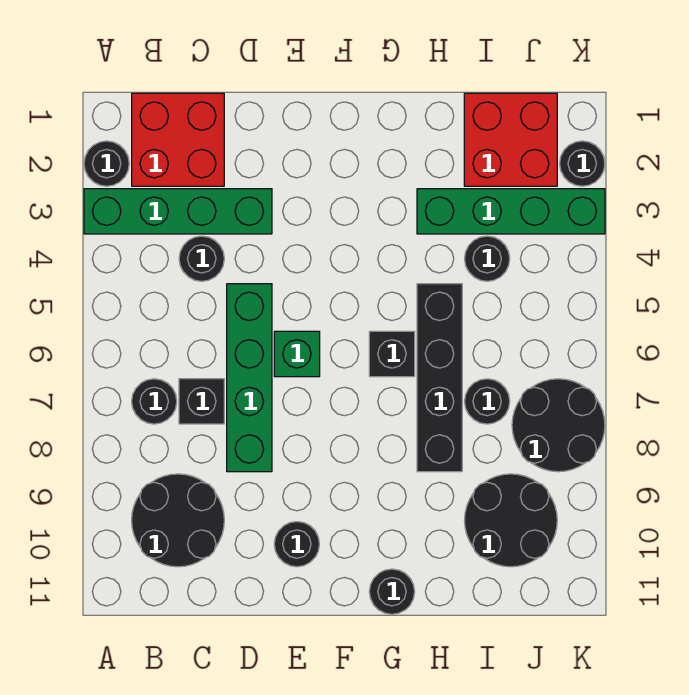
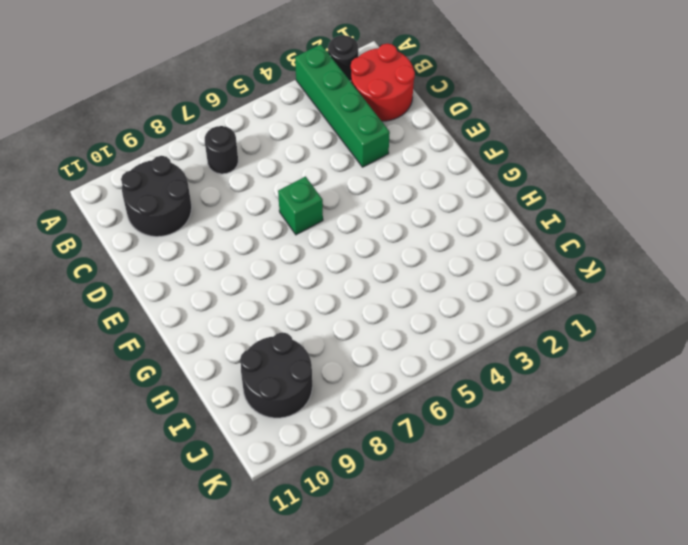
red round brick B1:C2 level 1 -> red brick B1:C2 level 1
none -> black round brick C4 level 1
none -> black brick C7 level 1
none -> green brick D5:D8 level 1

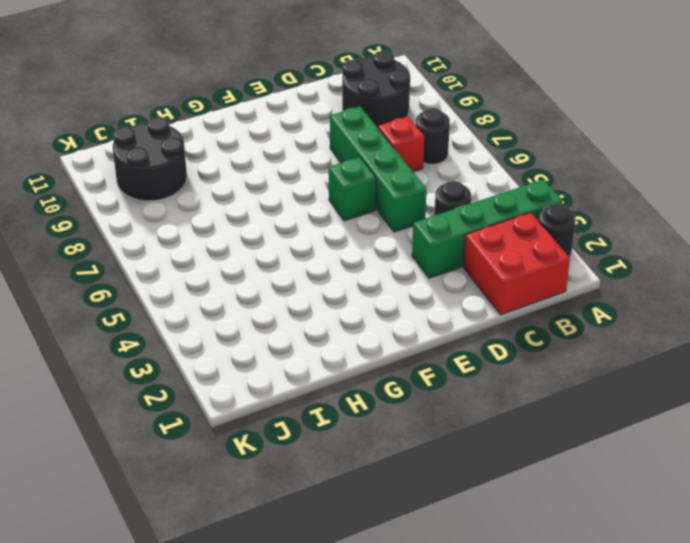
red brick C7 level 1 -> black brick C7 level 1
none -> black round brick E10 level 1
none -> black brick G6 level 1
none -> black round brick G11 level 1

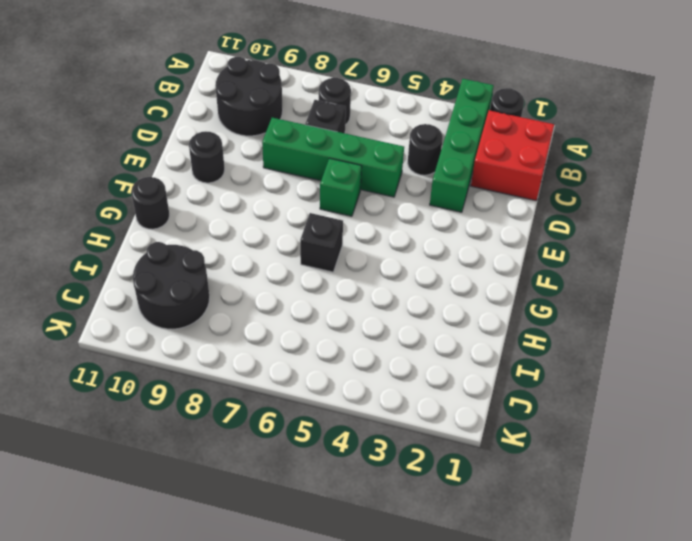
none -> green brick H3:K3 level 1
none -> black brick H5:H8 level 1
none -> red brick I1:J2 level 1

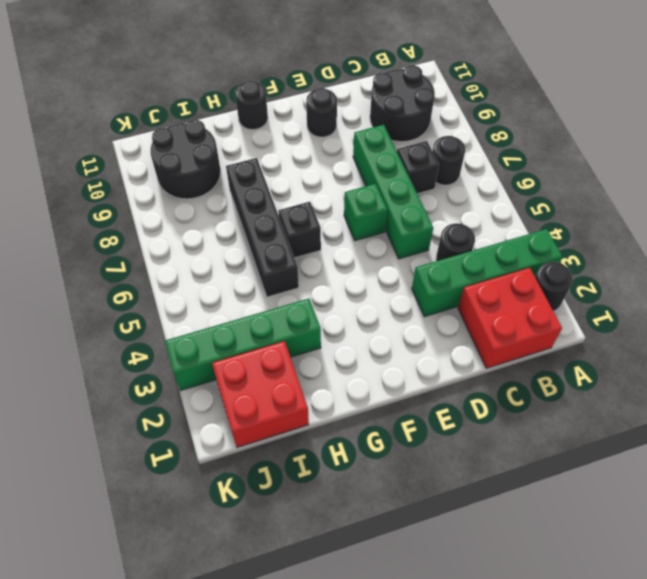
none -> black round brick I4 level 1
none -> black round brick I7 level 1
none -> black round brick J7:K8 level 1

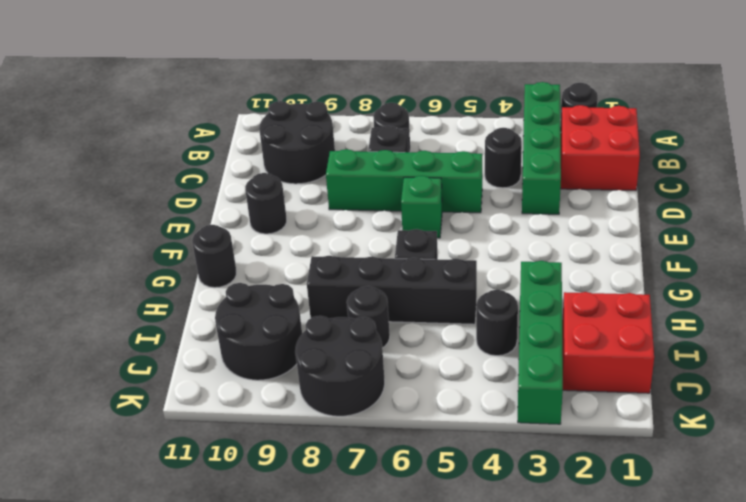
none -> black round brick K2 level 1

